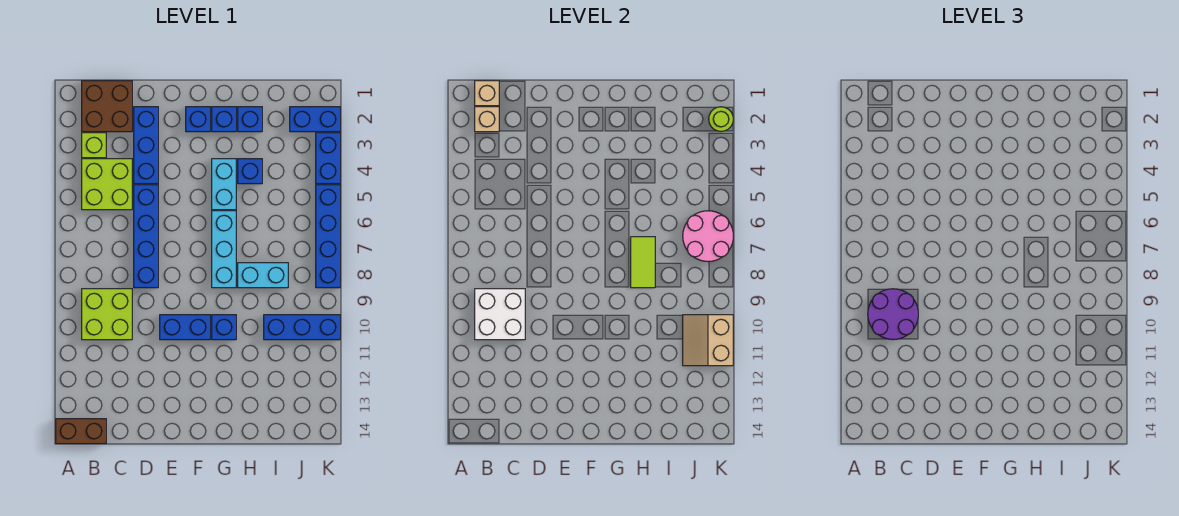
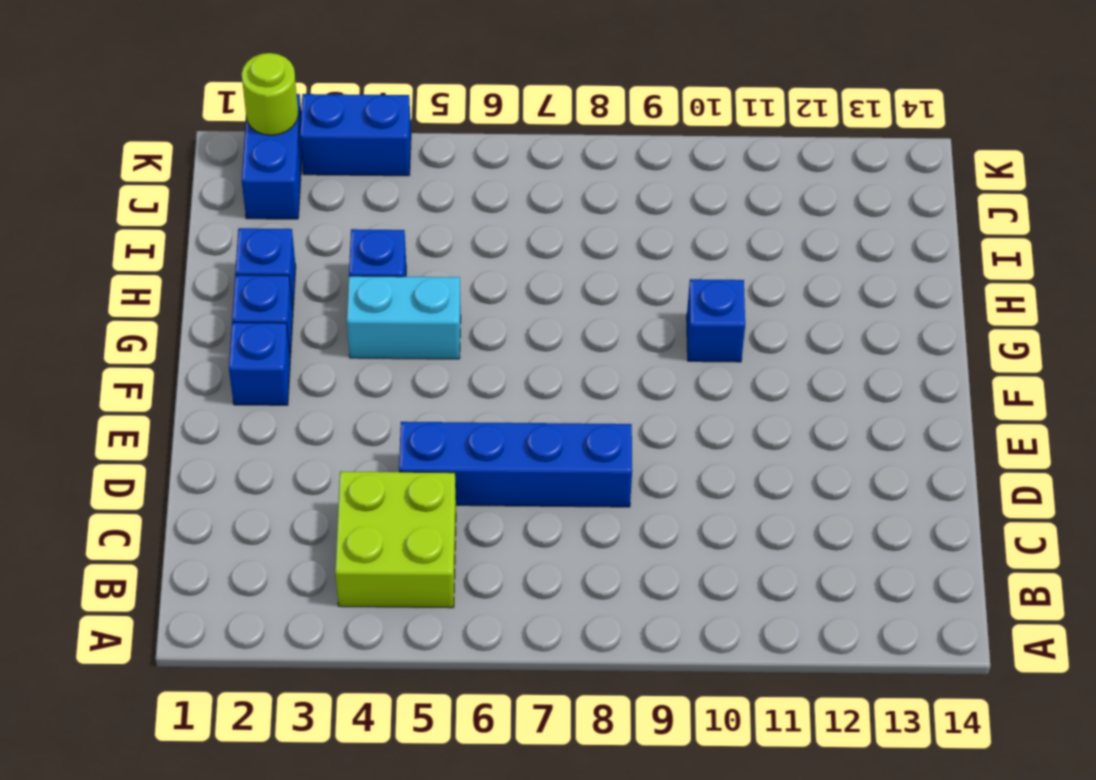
none -> brown brick A14:B14 level 1
none -> brown brick B1:C2 level 1
none -> lime brick B3 level 1

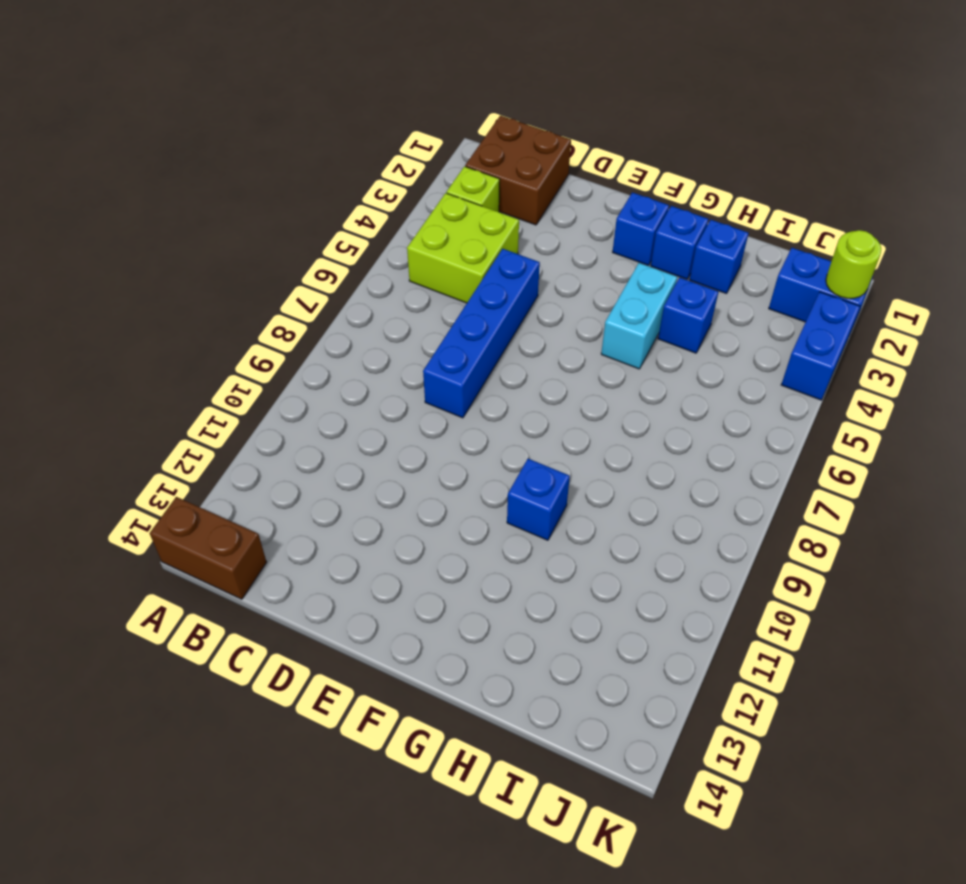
none -> lime brick B9:C10 level 1
none -> blue brick D2:D4 level 1
none -> blue brick E10:F10 level 1

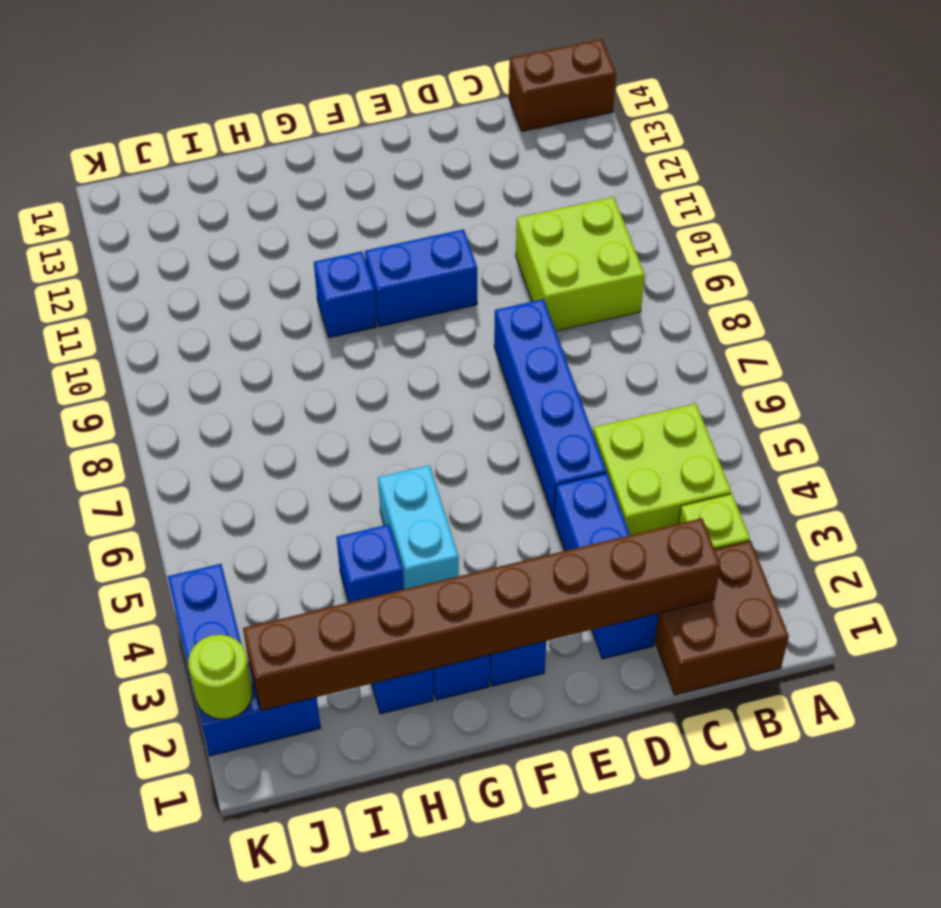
brown brick C2:J2 level 2 -> none
none -> cyan brick G6:G8 level 1
none -> cyan brick H8:I8 level 1
none -> blue brick I10:K10 level 1

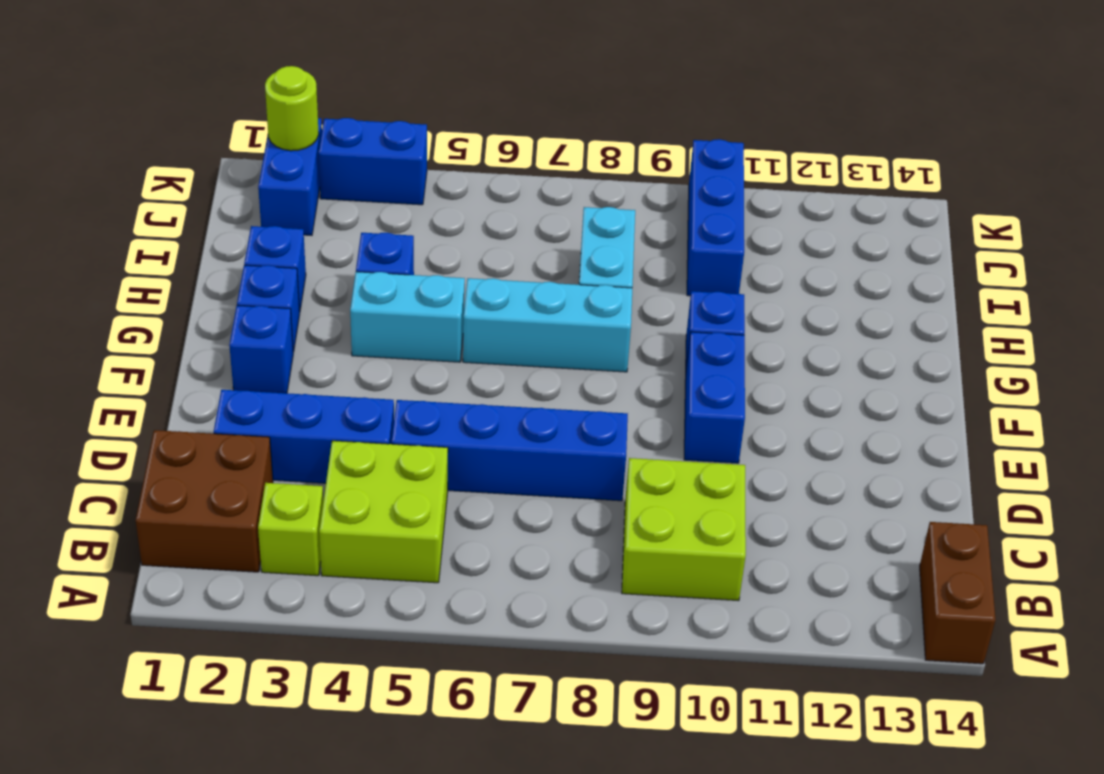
none -> blue brick K5:K8 level 1
none -> tan brick B1 level 2
none -> tan brick B2 level 2

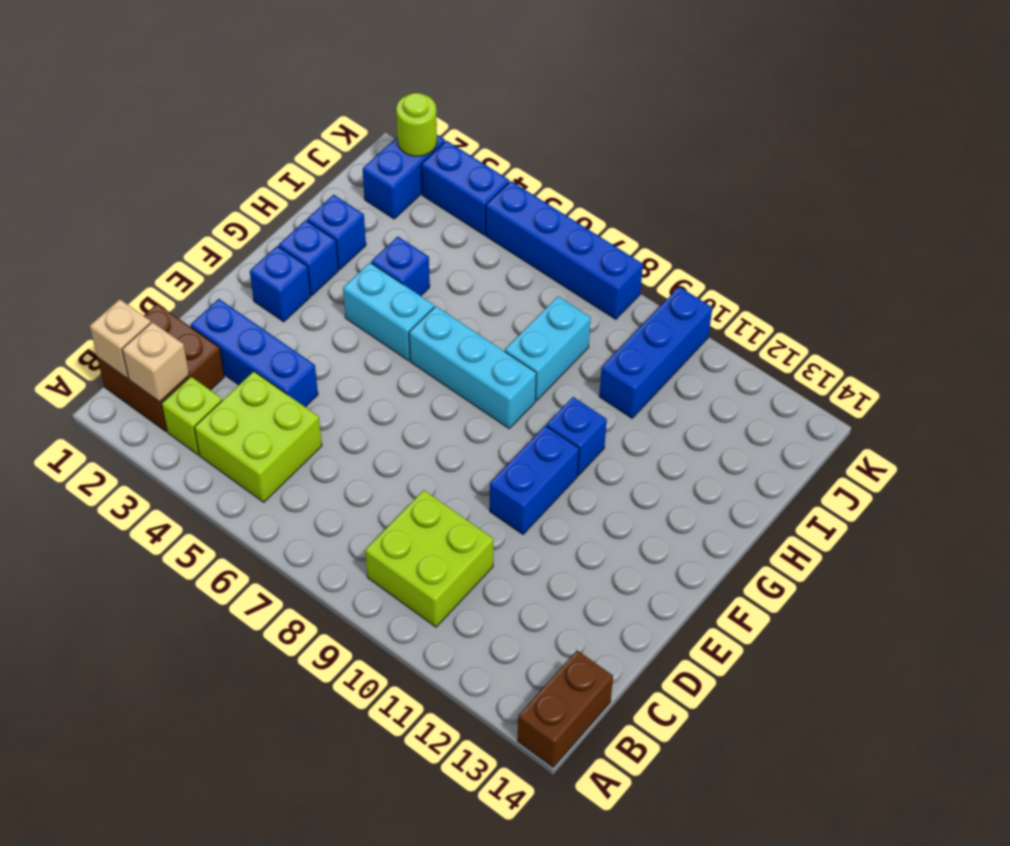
none -> blue brick D5:D8 level 1
none -> white brick B9:C10 level 2
none -> lime tile H7:H8 level 2

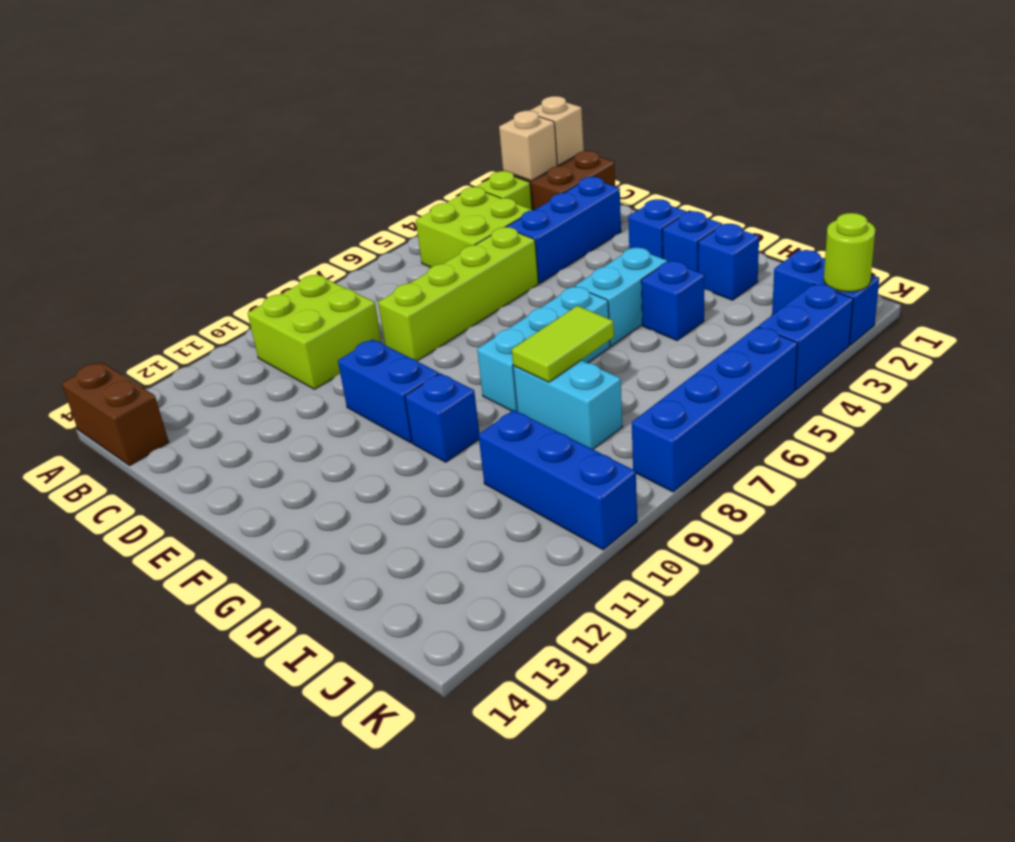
lime brick D5:D8 level 1 -> blue brick D5:D8 level 1
none -> white brick B9:C10 level 2
none -> pink round brick J6:K7 level 2
none -> tan slope J10:K11 level 2 top K

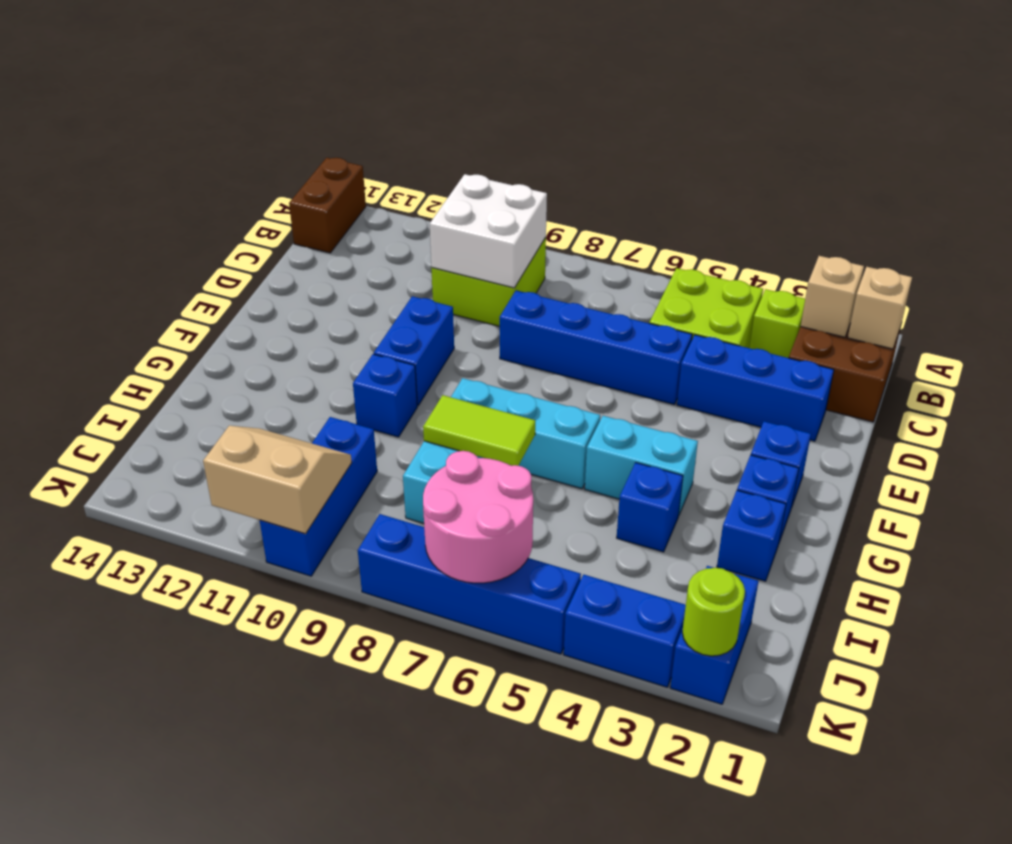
none -> purple round brick B9:C10 level 3

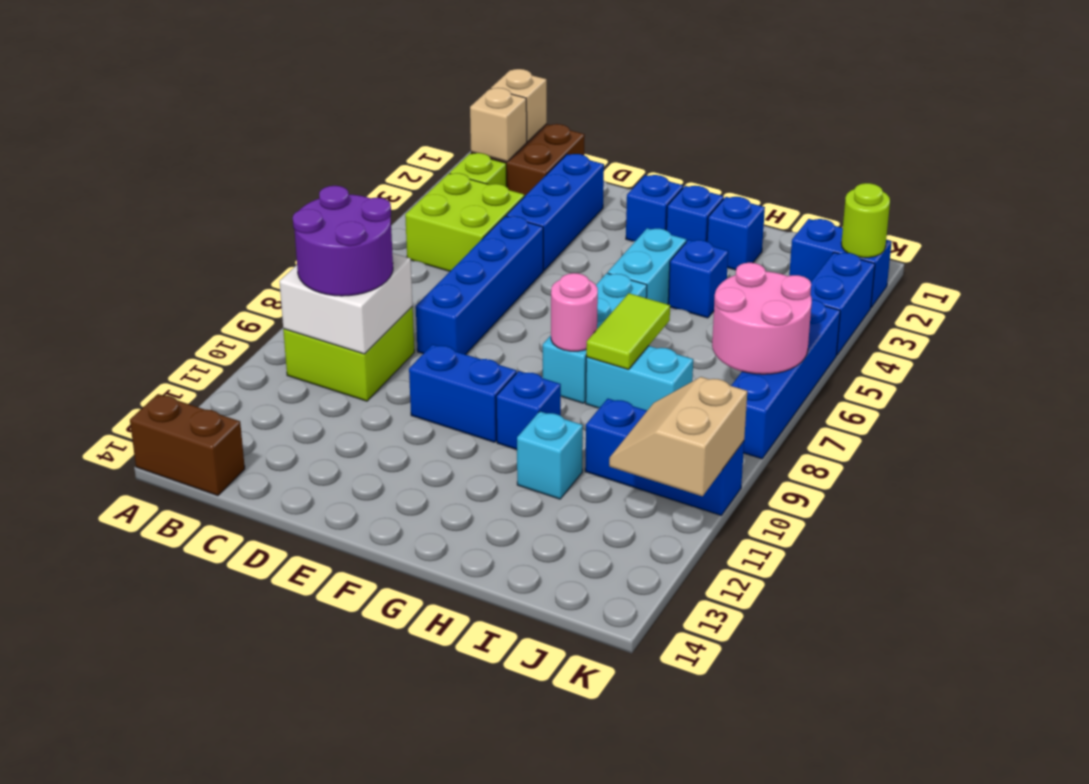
pink round brick G8 level 2 -> none
cyan brick H11 level 1 -> none

